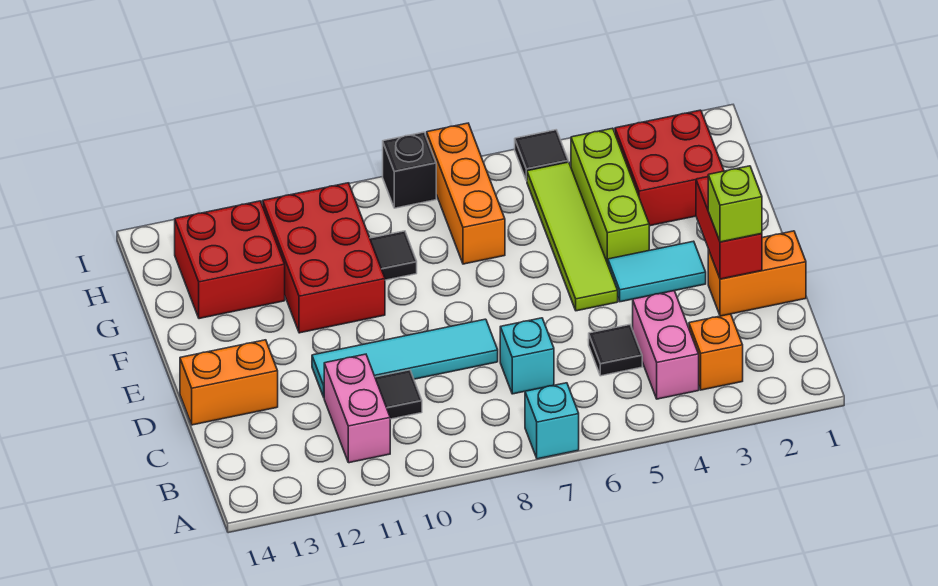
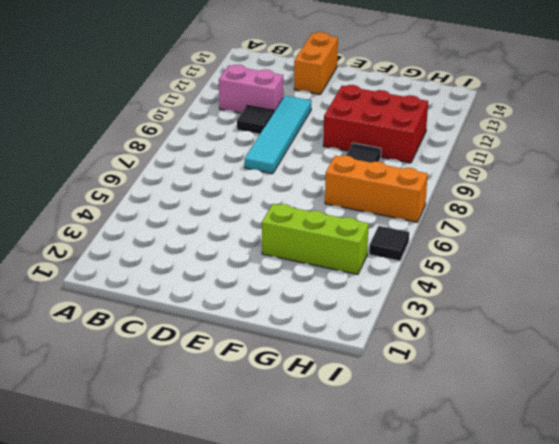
none -> cyan brick A7 level 1
none -> orange brick B3 level 1
none -> pink brick B4:C4 level 1

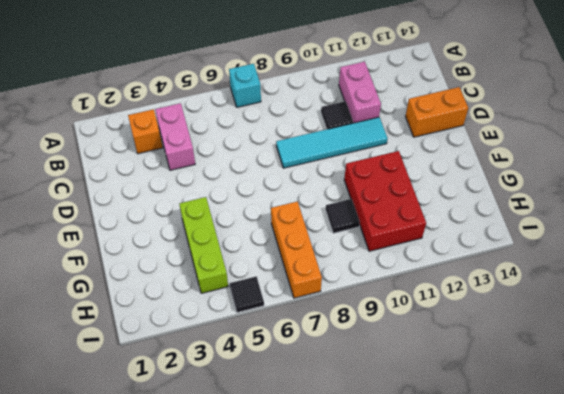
none -> black tile C5 level 1
none -> cyan brick C7 level 1
none -> orange brick D1:D2 level 1

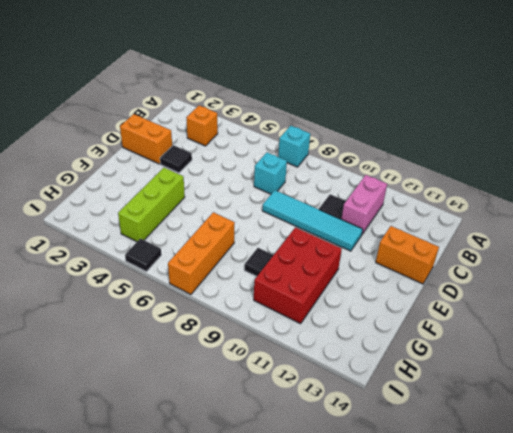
black tile D3 level 1 -> black tile C5 level 1
none -> pink brick B4:C4 level 1
none -> cyan tile E3:E4 level 1
none -> lime tile E5:H5 level 1

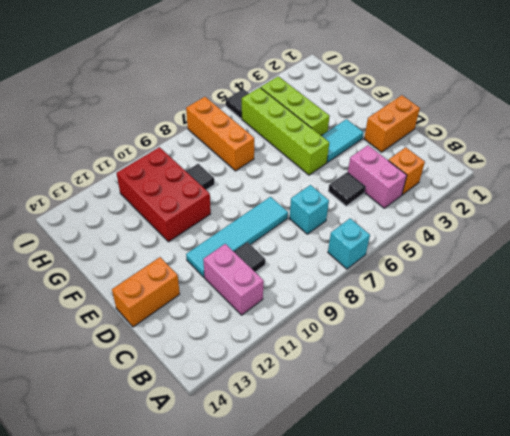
lime brick E5:H5 level 1 -> lime tile E5:H5 level 1
none -> red brick G2:H3 level 1
none -> red brick G12:H13 level 1
none -> black brick I8 level 1

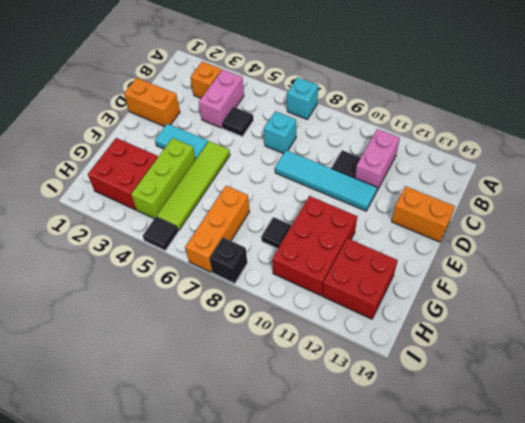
none -> red brick D2:E2 level 2
none -> lime brick D2 level 3

